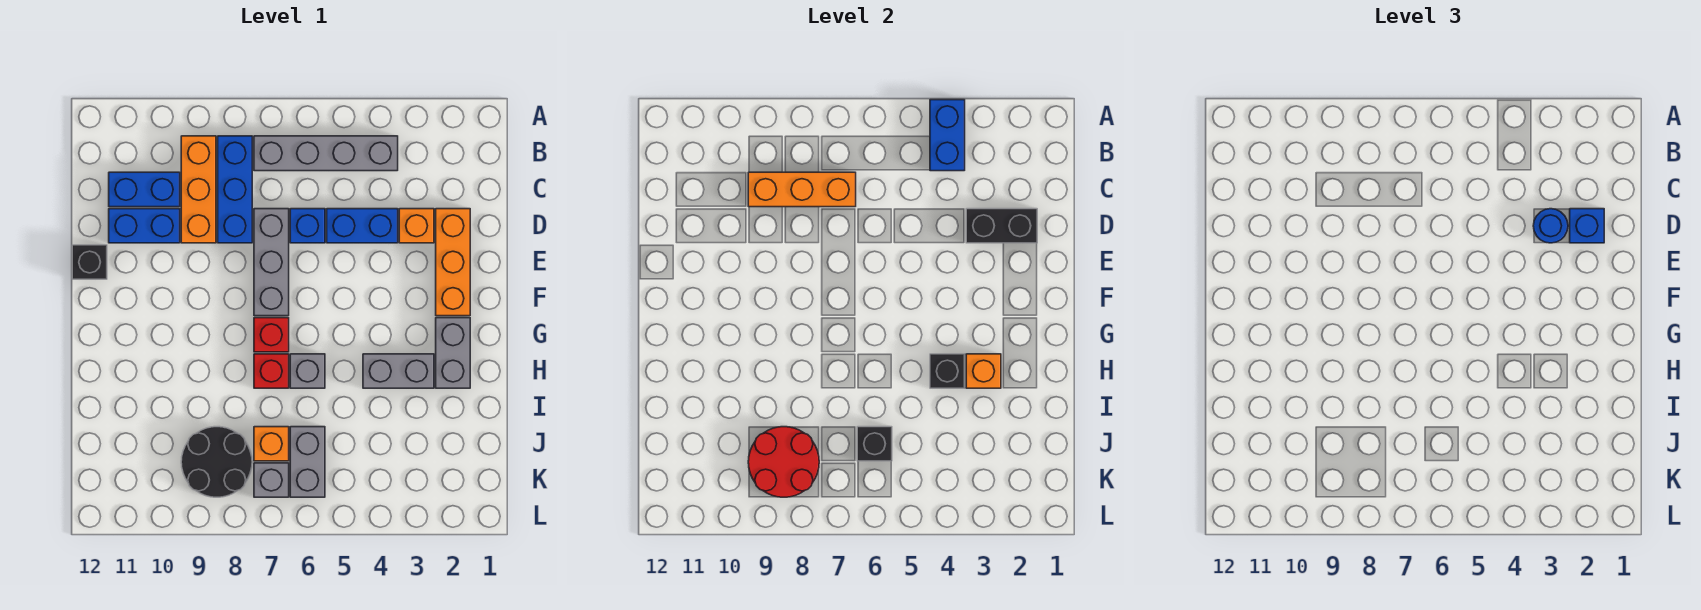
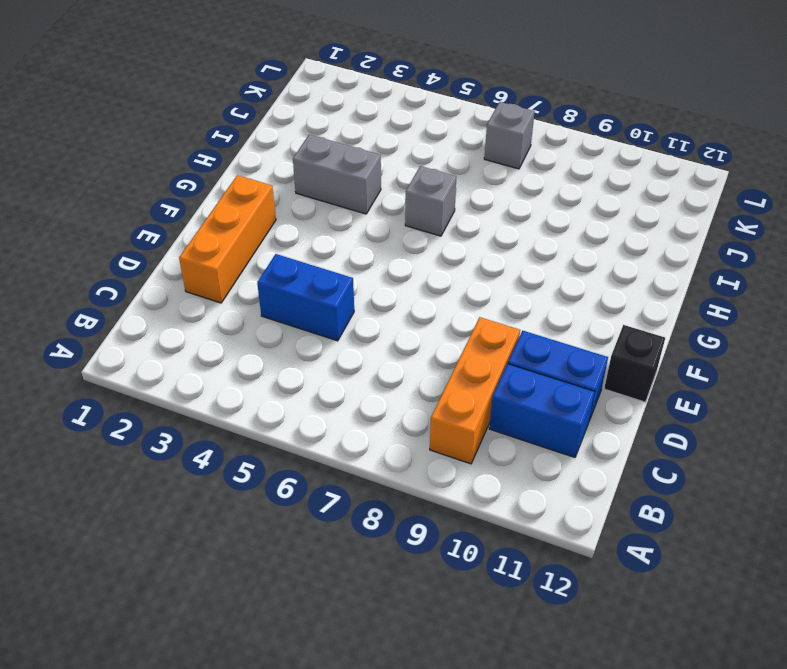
none -> grey brick B4:B7 level 1
none -> blue brick B8:D8 level 1
none -> orange brick D3 level 1

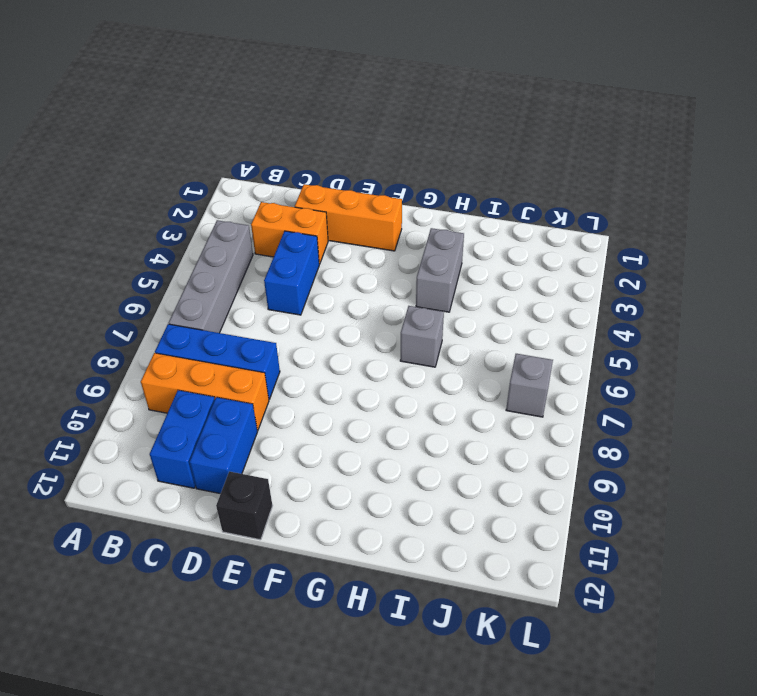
orange brick C3:D3 level 1 -> orange brick D3 level 1
none -> blue brick D6 level 1
none -> grey brick D7:F7 level 1
none -> grey brick G2:H2 level 1

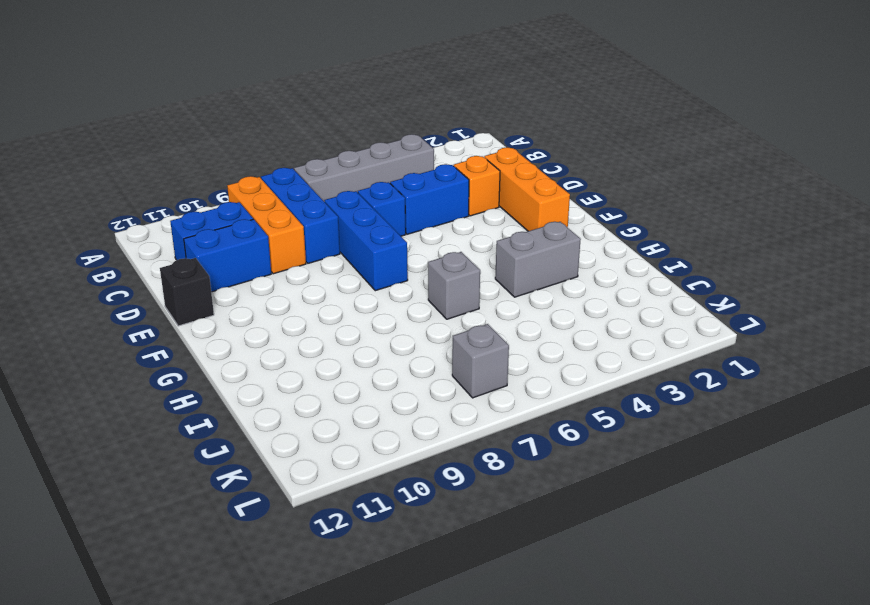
blue brick D7:F7 level 1 -> grey brick D7:F7 level 1
none -> grey brick G2:H2 level 1
none -> red brick G7 level 1
none -> red brick H7 level 1

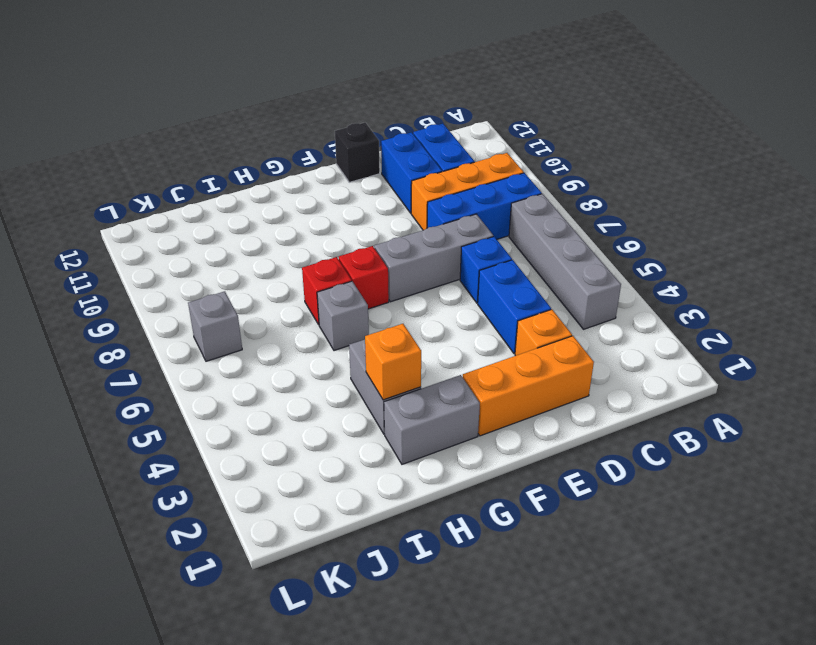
none -> grey brick J6:K6 level 1
none -> orange brick J7 level 1
none -> black round brick J8:K9 level 1

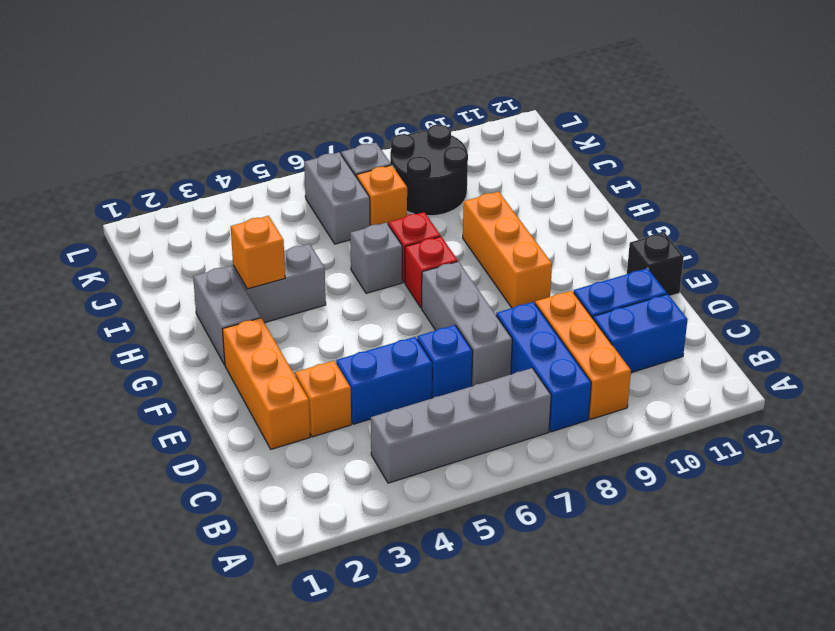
orange brick F9:H9 level 1 -> orange brick C7:C9 level 2
none -> blue brick A4:B4 level 2
none -> black brick D2:D3 level 2
none -> black brick H4 level 2

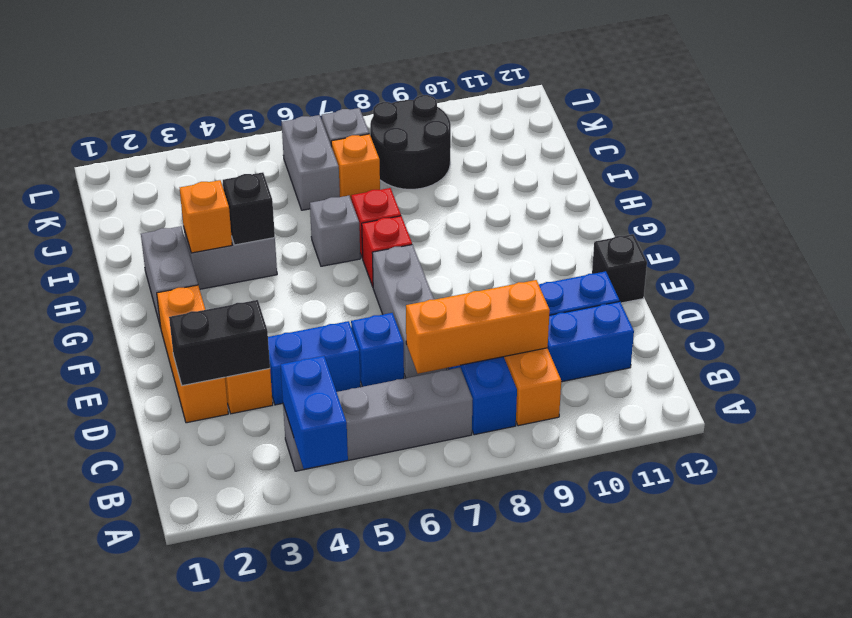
none -> black brick J6 level 2
none -> red round brick J8:K9 level 2
none -> blue brick D2 level 3

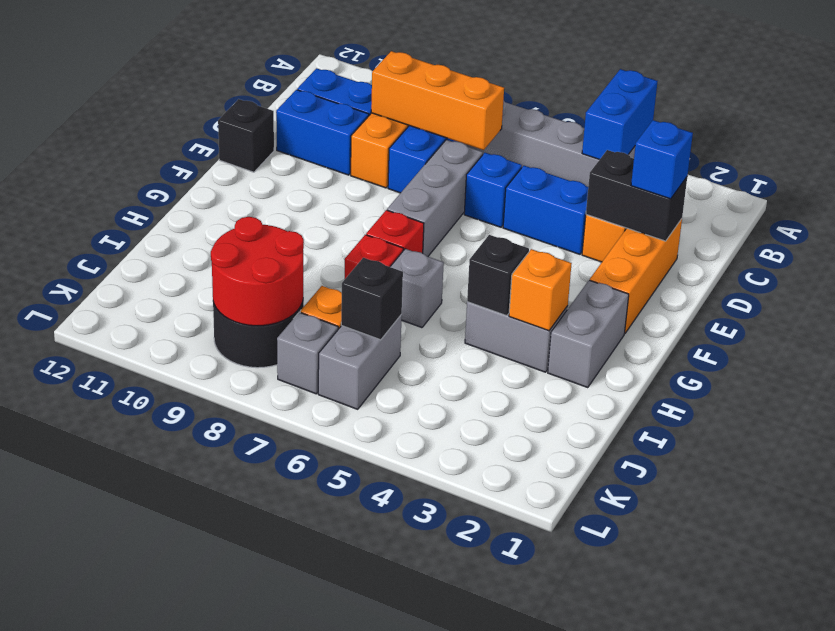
none -> blue round brick D3 level 3

